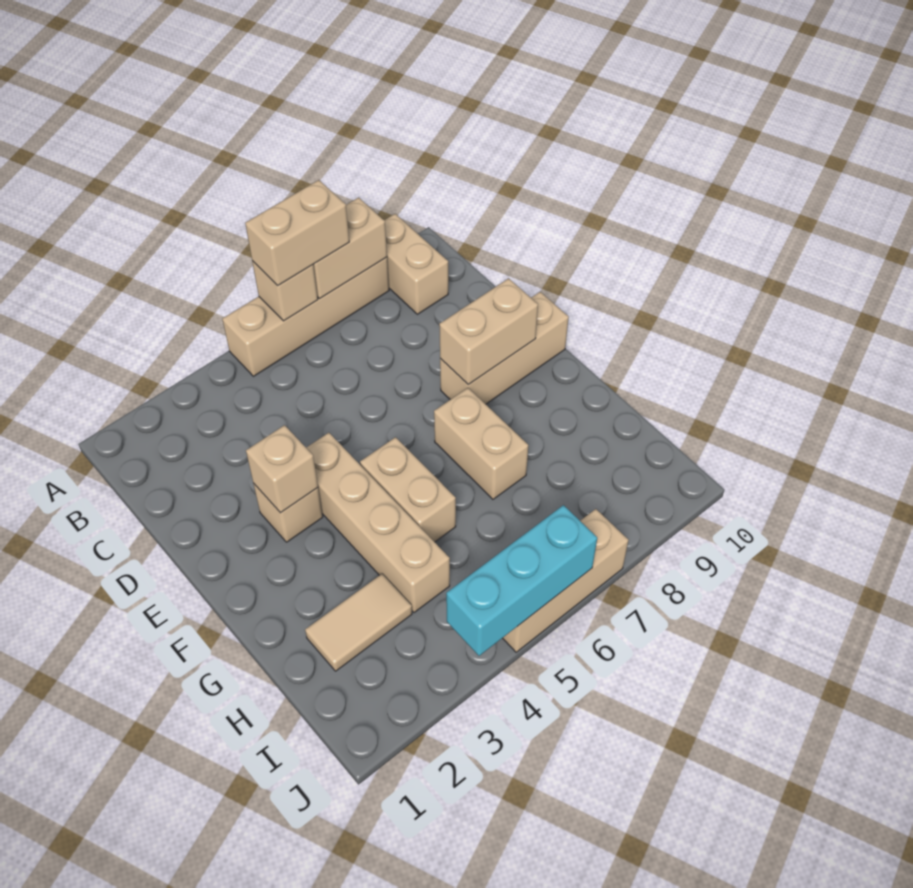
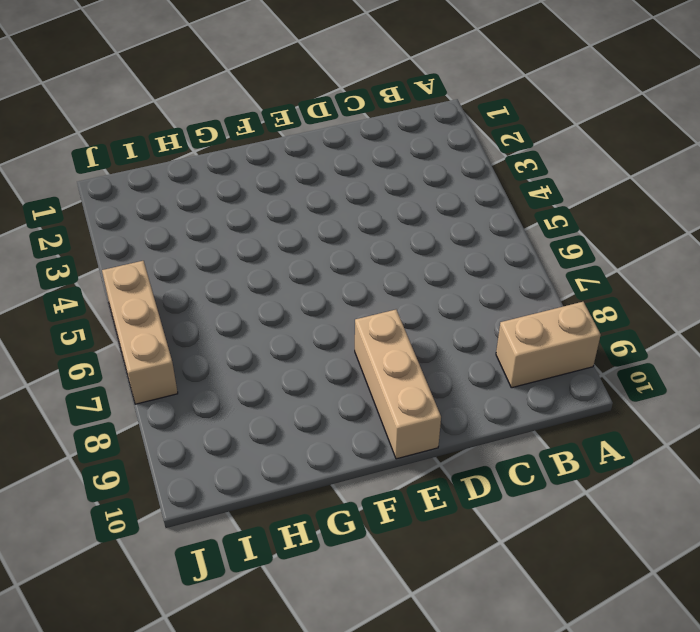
none -> tan brick A5:A8 level 1
none -> tan brick E3 level 1
none -> tan brick E4:H4 level 1

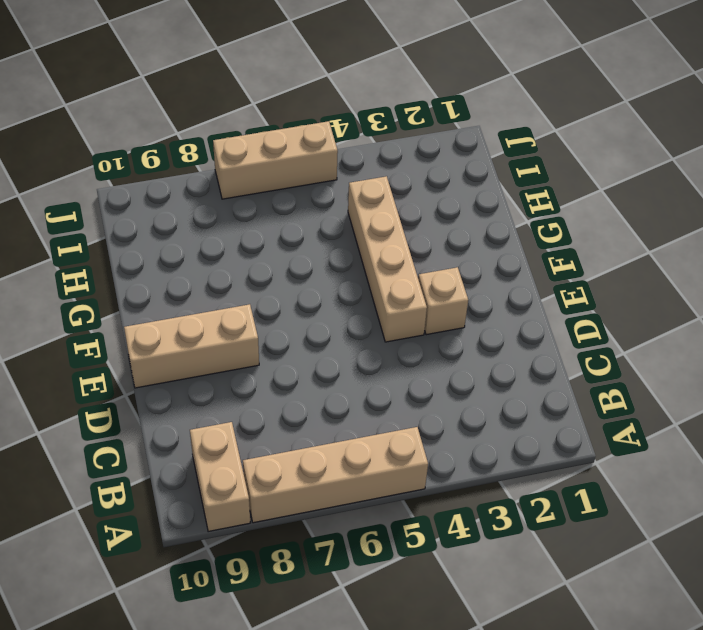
none -> tan brick F5:G5 level 1
none -> tan brick F7:G7 level 1
none -> tan tile H2:H3 level 1

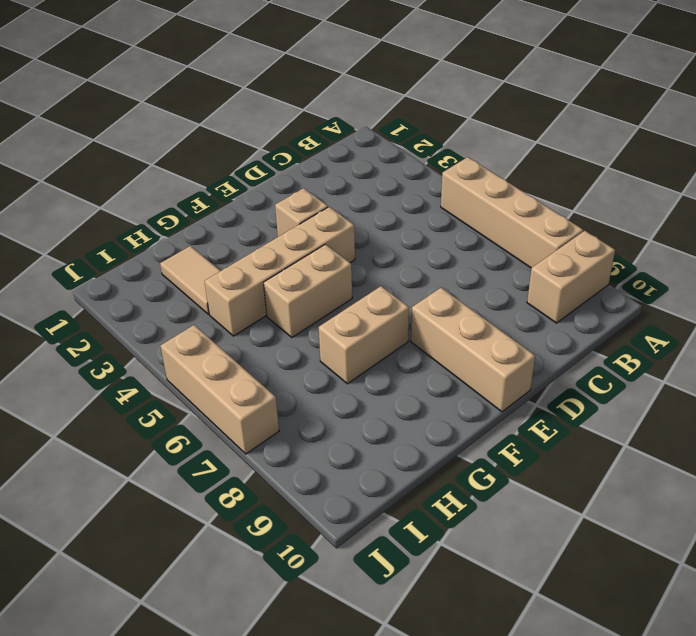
none -> tan brick A6 level 2
none -> tan brick A7:A8 level 2
none -> tan brick E3 level 2

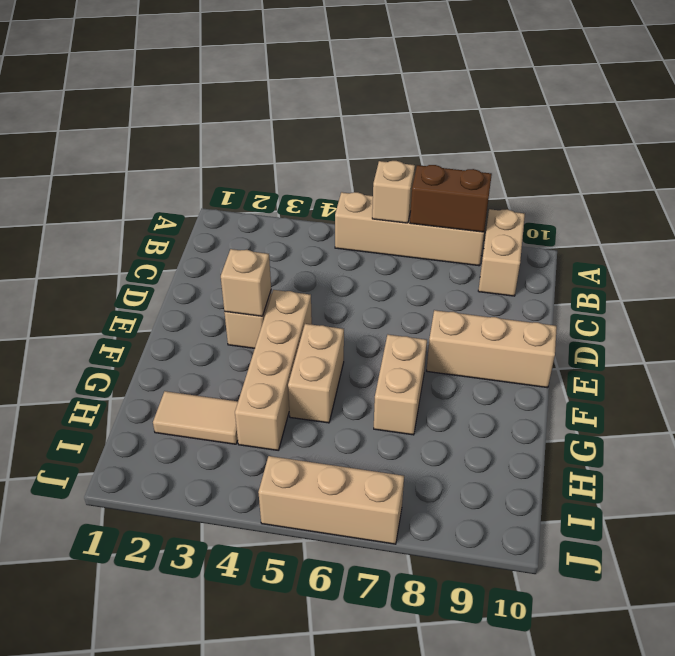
brown brick A7:A8 level 2 -> tan brick A7:A8 level 2
none -> tan brick E8:E9 level 2
none -> cyan brick J4:J6 level 2
none -> tan brick A6:A7 level 3

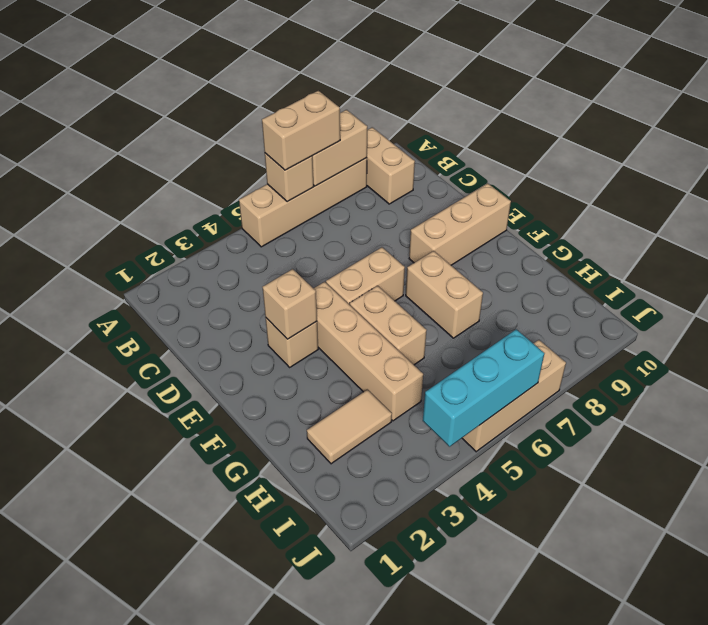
tan brick E5:E6 level 1 -> tan brick E8:E9 level 2

